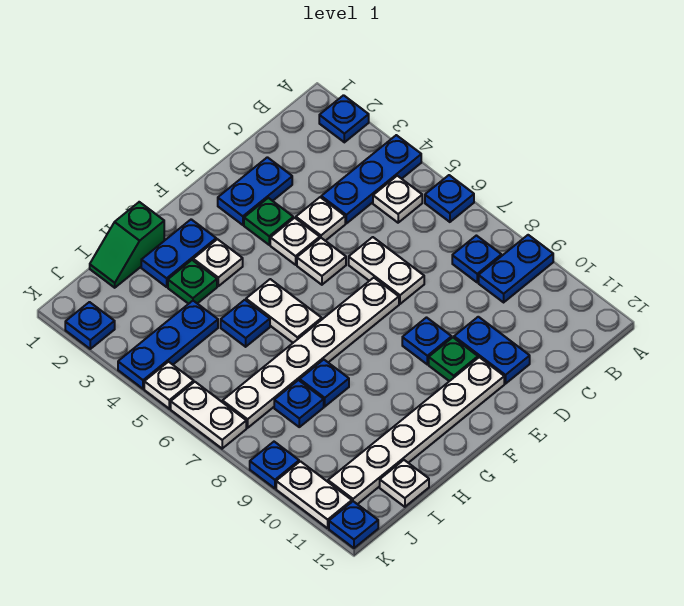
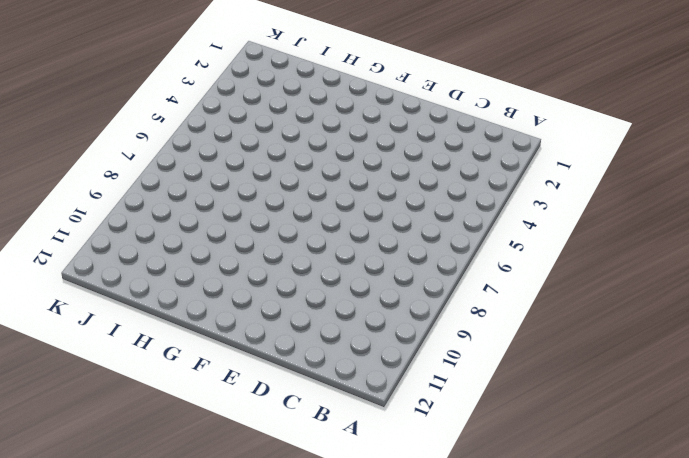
none -> blue plate A2 level 1
none -> blue plate A4:C4 level 1
none -> blue plate A6 level 1
none -> blue plate A9:B9 level 1

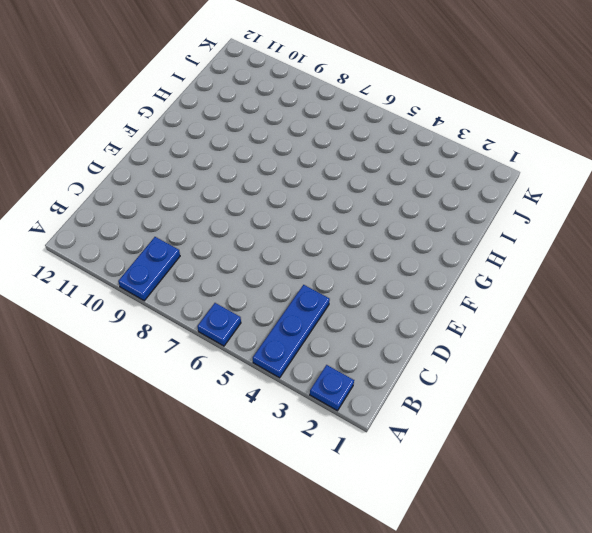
none -> white plate B5 level 1
none -> blue plate B8 level 1
none -> blue plate D2:E2 level 1
none -> white plate D4 level 1

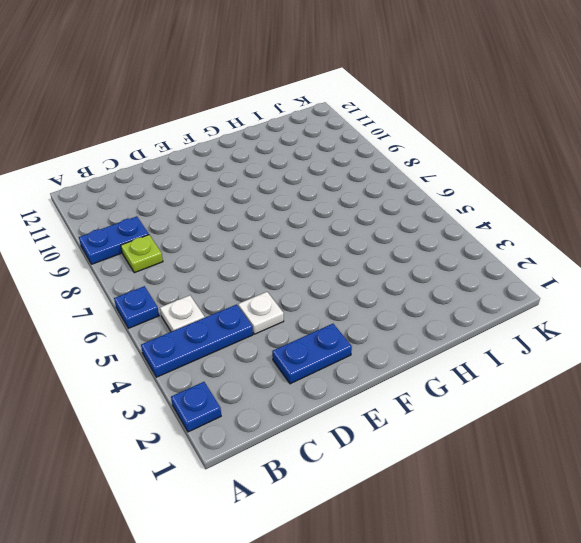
lime plate B8 level 1 -> blue plate B8 level 1
none -> white plate D6:D7 level 1
none -> blue plate D10:D11 level 1
none -> green plate E3 level 1
none -> white plate E4 level 1

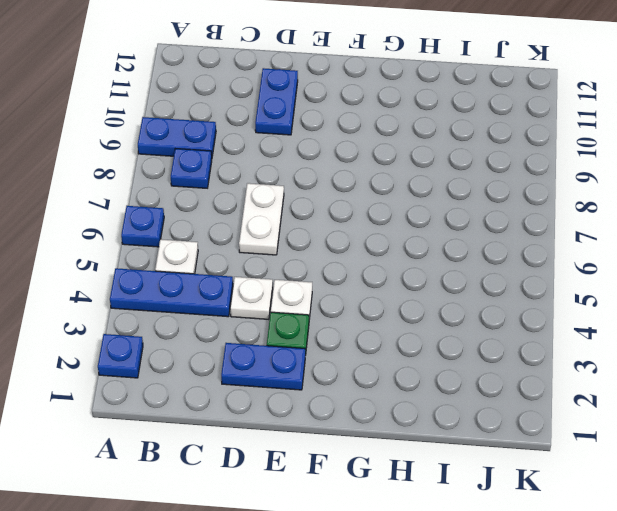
none -> white plate E5 level 1
none -> white plate E7:J7 level 1
none -> blue plate E9 level 1
none -> green plate E10 level 1

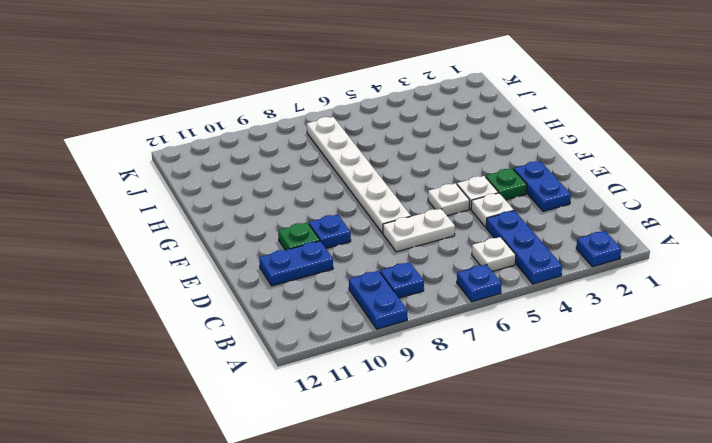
none -> white plate E11:J11 level 1
none -> blue plate G2:H2 level 1
none -> white plate G3 level 1
none -> white plate G5:G6 level 1

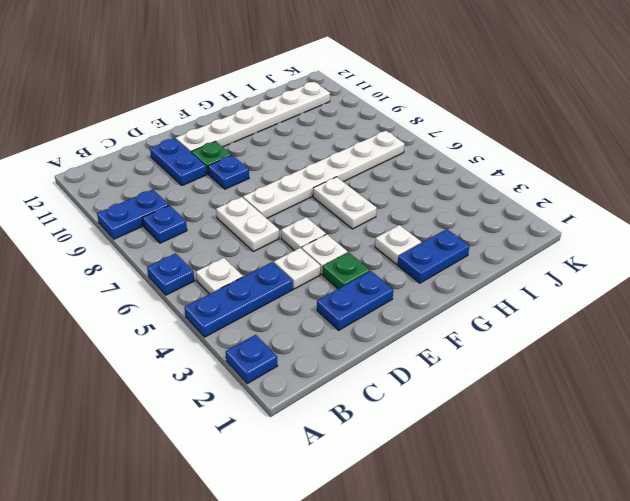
none -> green slope H1:I1 level 1 top H
none -> green plate H3 level 1
none -> blue plate H5 level 1
none -> blue plate H8 level 1

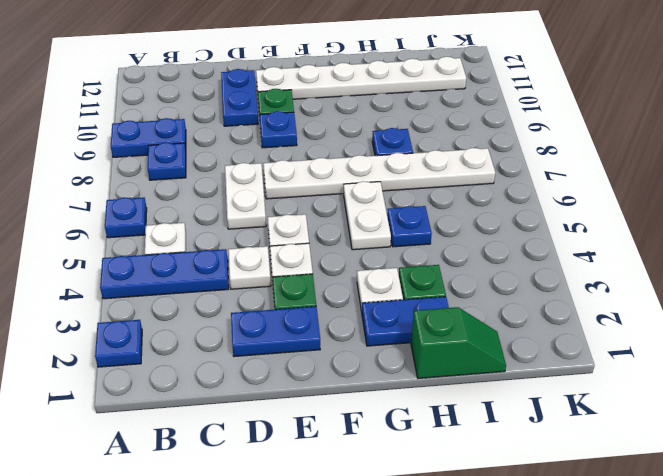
none -> blue plate I4:K4 level 1
none -> blue plate I8 level 1
none -> white plate I12 level 1
none -> blue plate K2 level 1

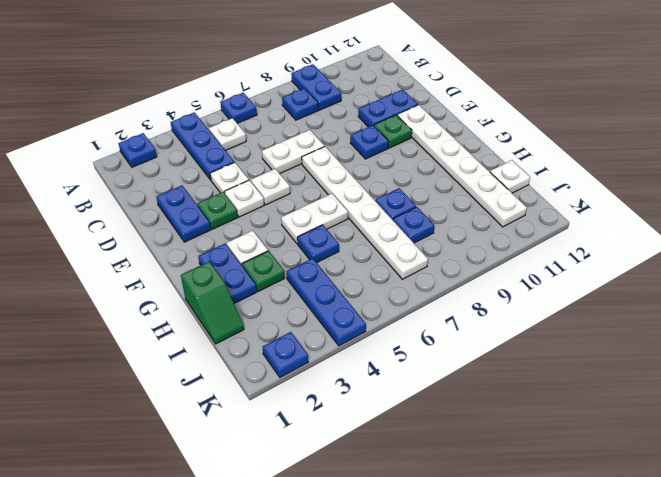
none -> white plate K5 level 1
none -> white plate K6:K7 level 1
none -> blue plate K9 level 1
none -> white plate K10:K11 level 1

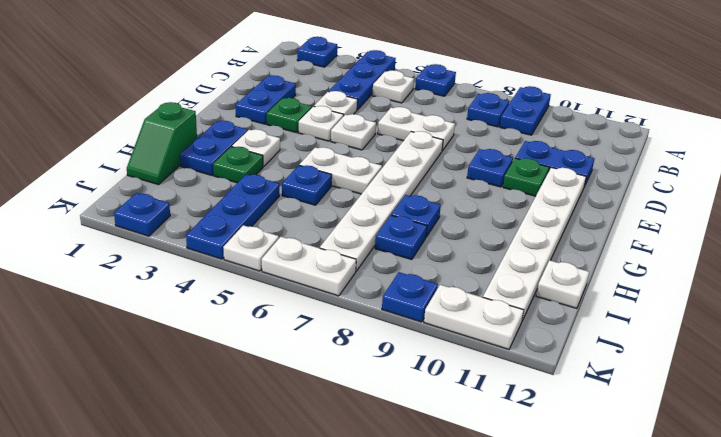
none -> blue plate K12 level 1

